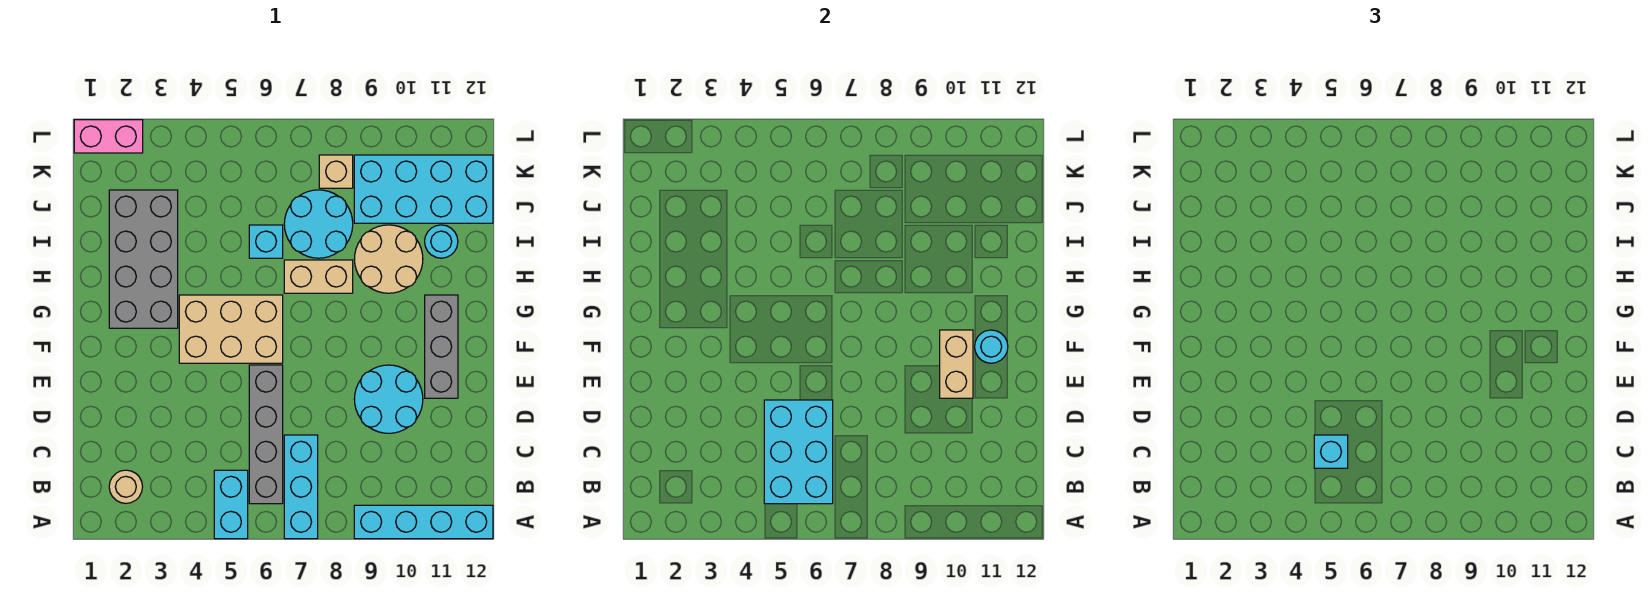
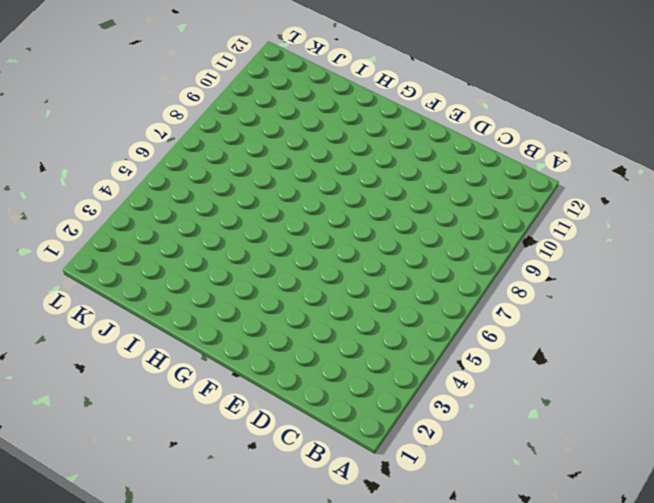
none -> cyan brick A5:B5 level 1
none -> cyan brick A7:C7 level 1
none -> cyan brick A9:A12 level 1

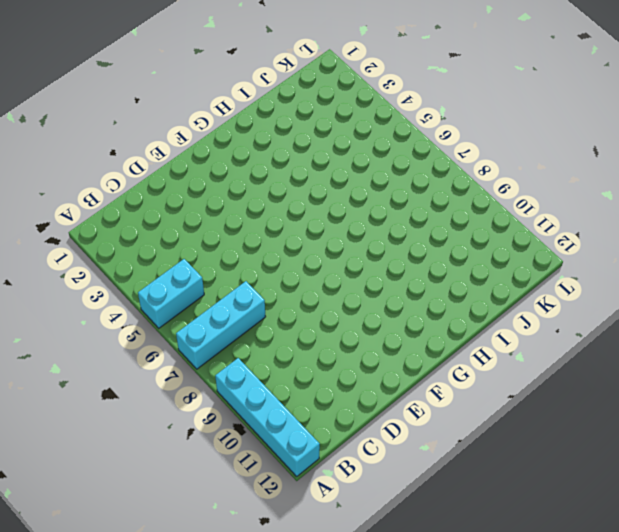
none -> tan round brick B2 level 1
none -> grey brick B6:E6 level 1
none -> cyan round brick D9:E10 level 1

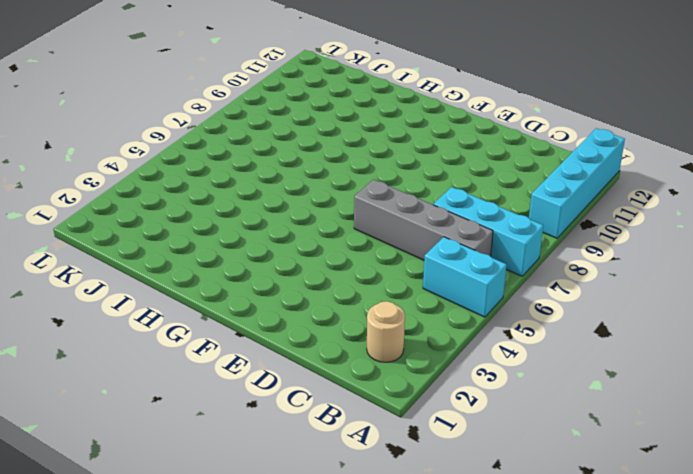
none -> cyan round brick D9:E10 level 1
none -> grey brick E11:G11 level 1
none -> tan brick F4:G6 level 1

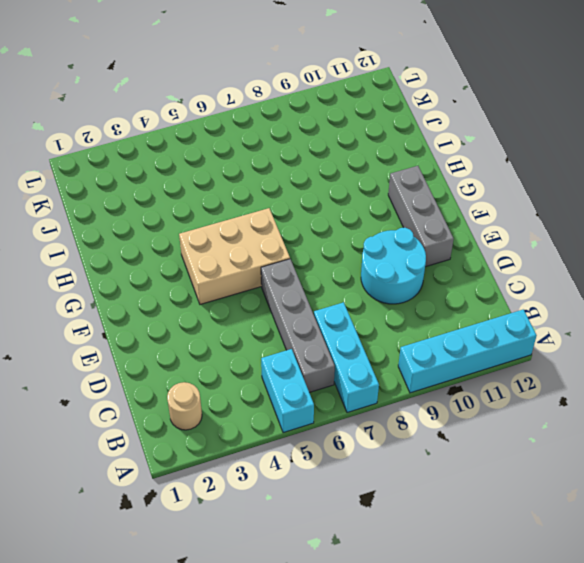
none -> grey brick G2:J3 level 1
none -> tan brick H7:H8 level 1
none -> tan round brick H9:I10 level 1

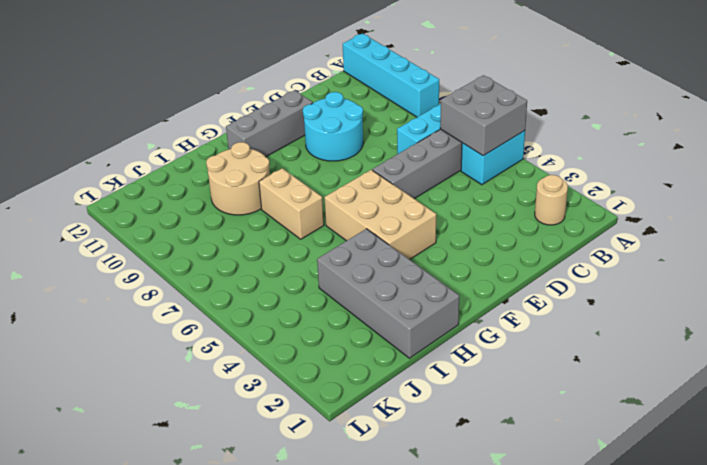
grey brick A5:B6 level 2 -> cyan brick B5:D6 level 2
grey brick H1:I4 level 1 -> grey brick G2:J3 level 1
none -> cyan brick I6 level 1
none -> cyan round brick I7:J8 level 1
none -> cyan round brick I11 level 1

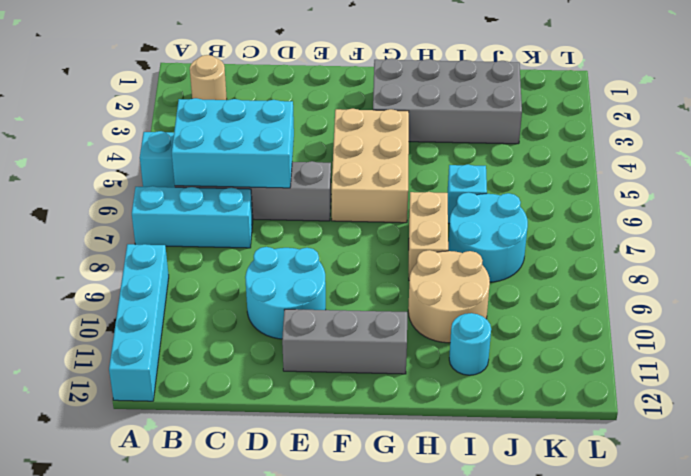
none -> cyan brick J9:K12 level 1
none -> tan brick K8 level 1
none -> pink brick L1:L2 level 1

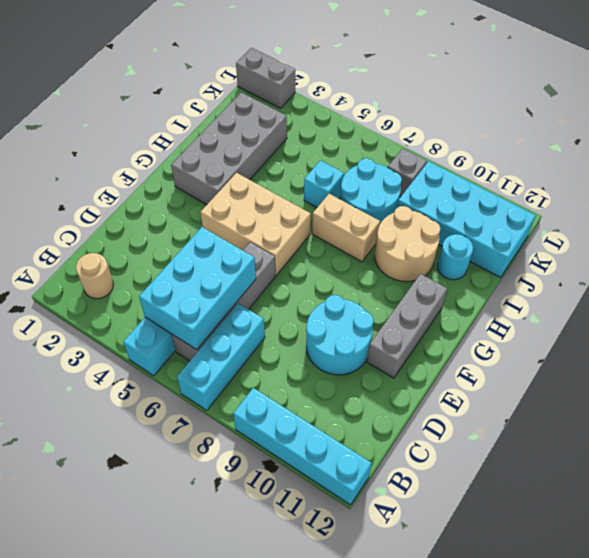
grey brick K8 level 1 -> tan brick K8 level 1
grey brick L1:L2 level 1 -> pink brick L1:L2 level 1
none -> tan brick E10:F10 level 2
none -> cyan round brick F11 level 2
none -> cyan brick C5 level 3

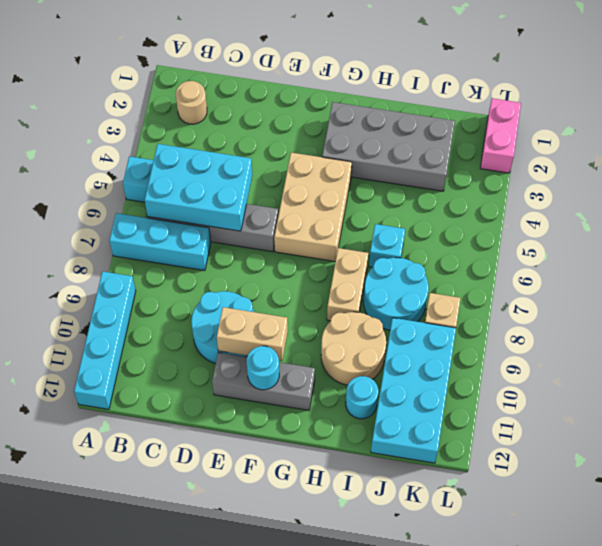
none -> cyan brick C5 level 3

